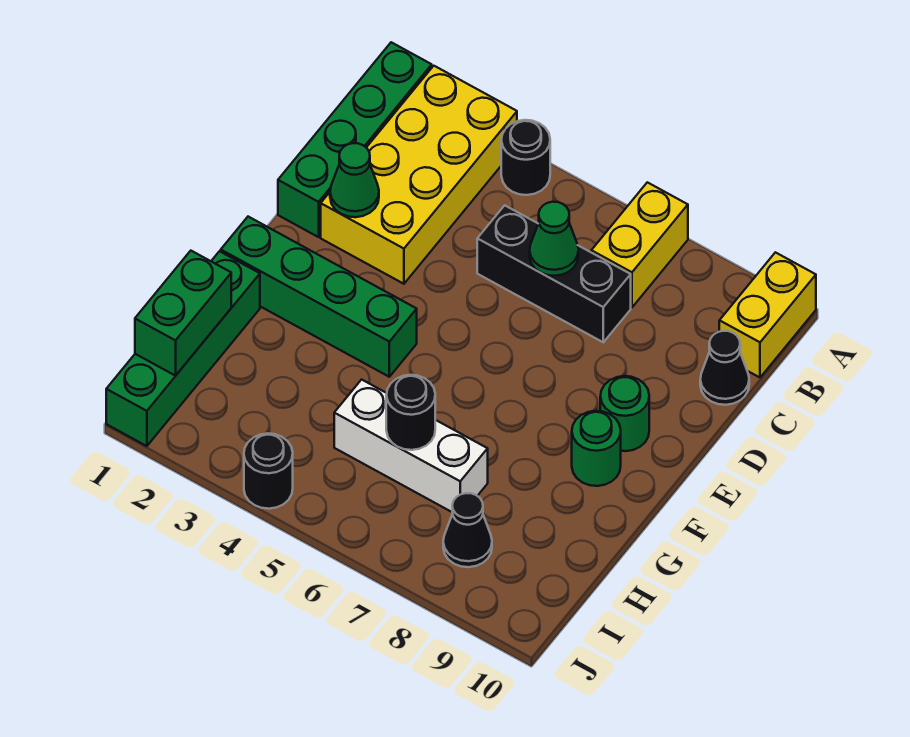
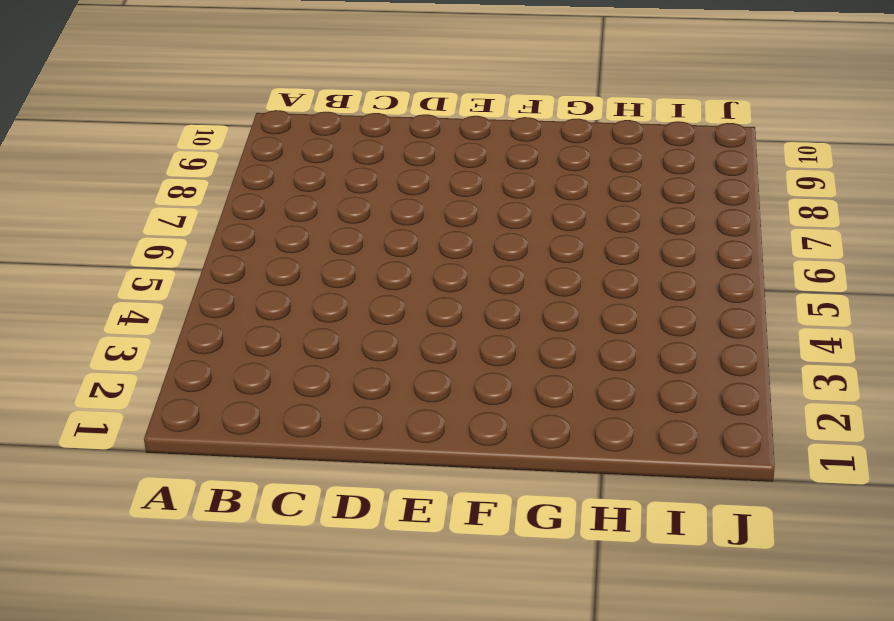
none -> green brick A1:D1 level 1
none -> yellow brick A2:D3 level 1
none -> black round brick A4 level 1

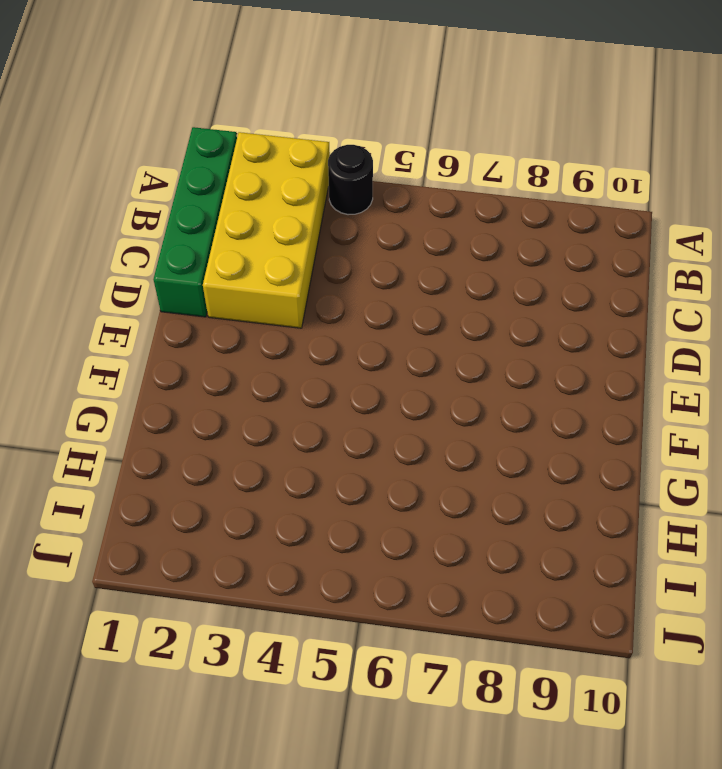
none -> yellow brick A7:B7 level 1
none -> yellow brick A10:B10 level 1
none -> black brick C5:C7 level 1

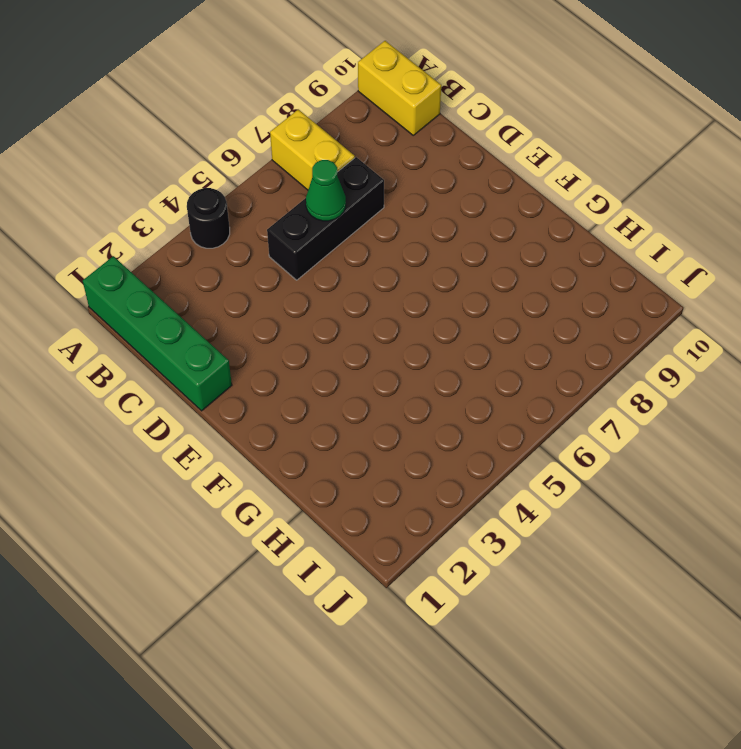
none -> yellow brick A2:D3 level 1
none -> black cone C10 level 1
none -> green round brick E9 level 1

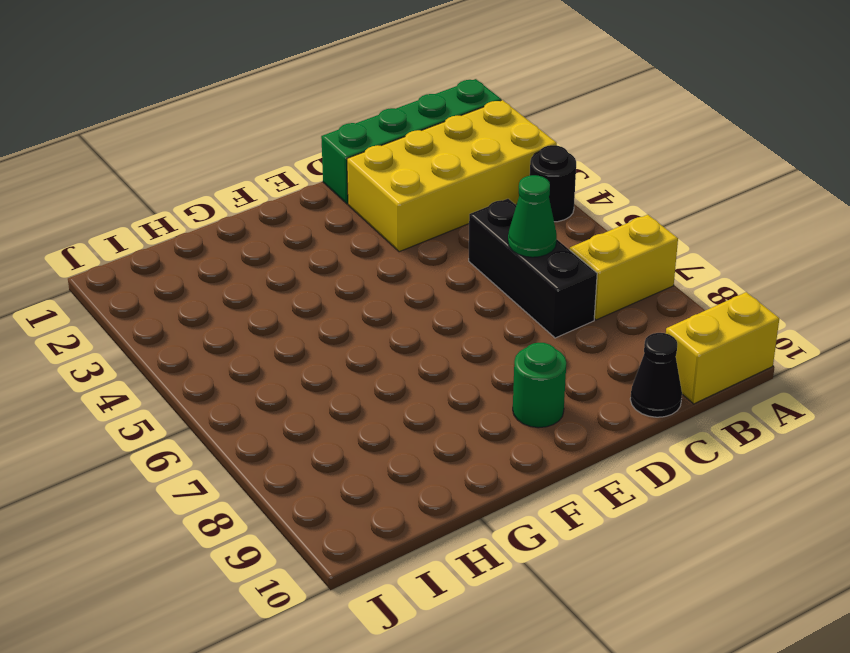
none -> green brick F1:F4 level 1
none -> green round brick F9 level 1
none -> green brick G1:J1 level 1

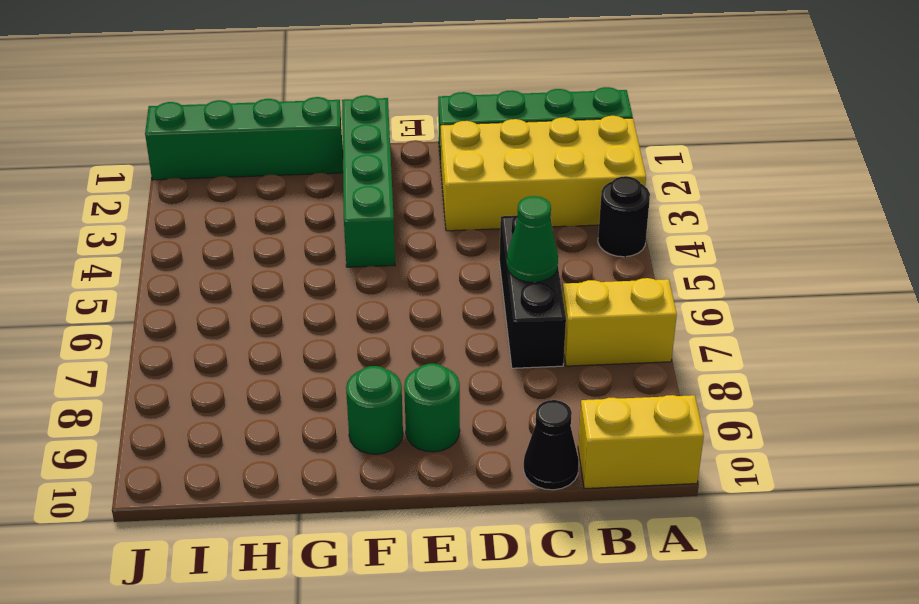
none -> white brick H5:H7 level 1
none -> black cone I8 level 1
none -> black round brick J4 level 1

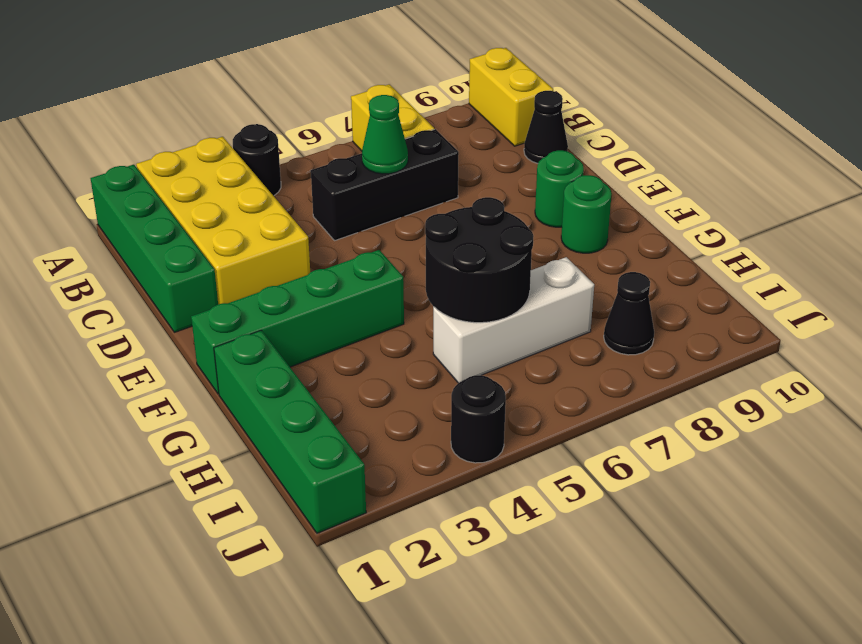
black round brick G5:H6 level 2 -> black round brick H6 level 2
none -> green cone D2 level 2
none -> green brick H1:I1 level 2

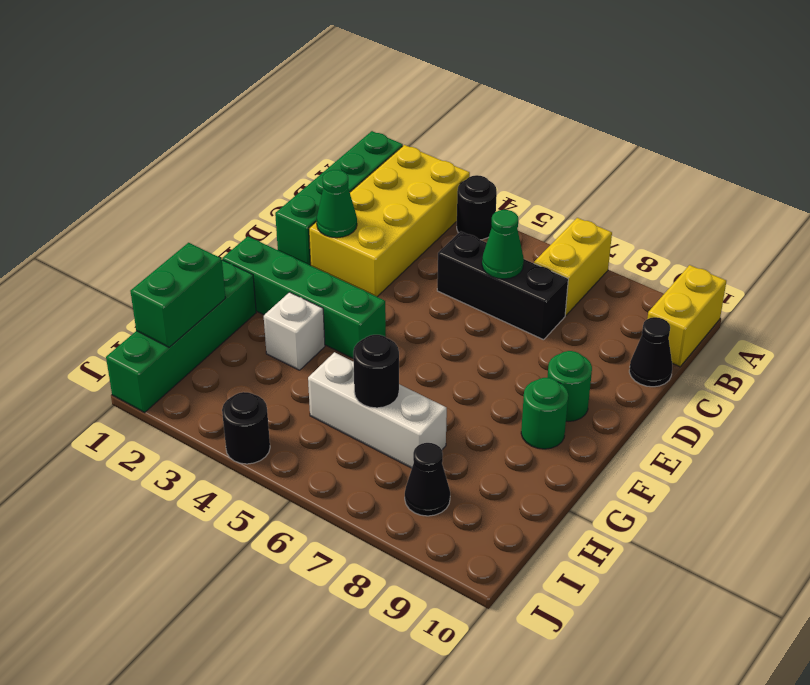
white brick G3 level 1 -> none

